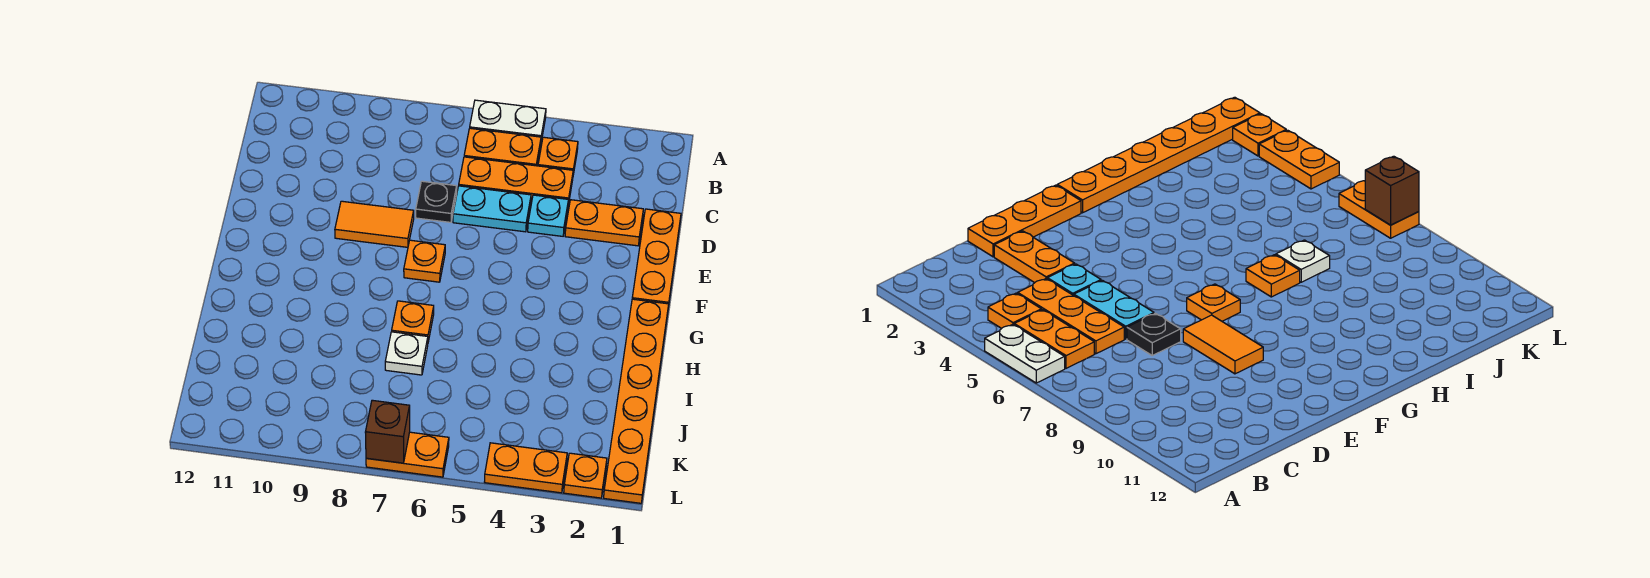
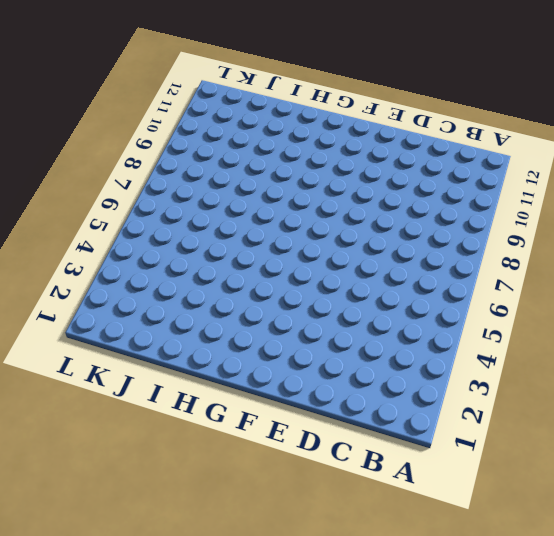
none -> white plate A5:A6 level 1
none -> orange plate B4 level 1
none -> orange plate B5:B6 level 1

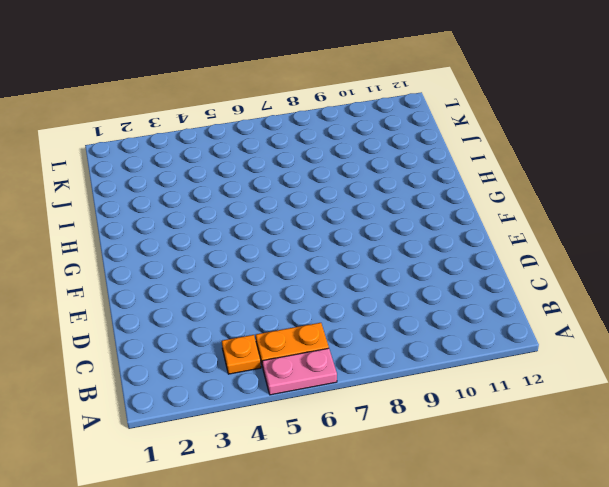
pink plate A5:A6 level 1 -> white plate A5:A6 level 1
none -> orange plate C4:C6 level 1
none -> orange plate D1:F1 level 1
none -> orange plate D2:D3 level 1

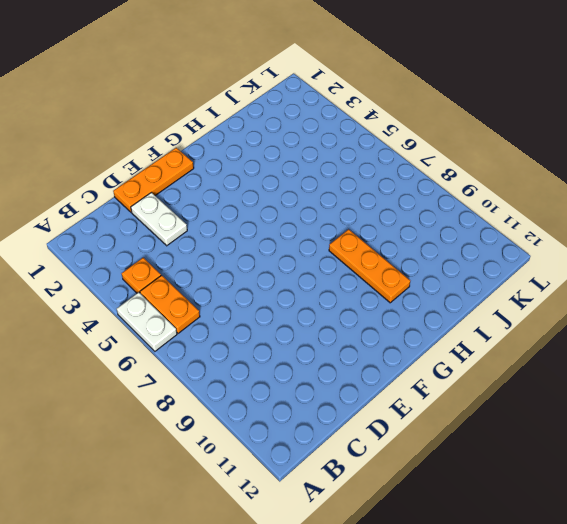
white plate D2:D3 level 1 -> orange plate D2:D3 level 1
orange plate H8:H10 level 1 -> orange plate C4:C6 level 1
none -> cyan plate D4 level 1
none -> cyan plate D5:D6 level 1
none -> black plate D7 level 1

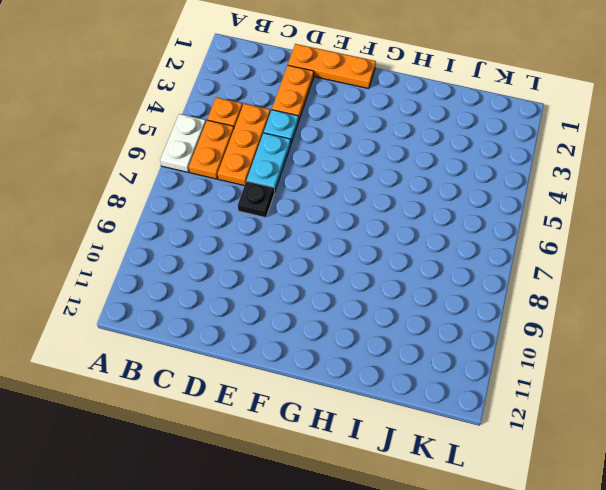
none -> orange tile E8:E9 level 1
none -> orange plate F7 level 1
none -> orange plate G1:L1 level 1

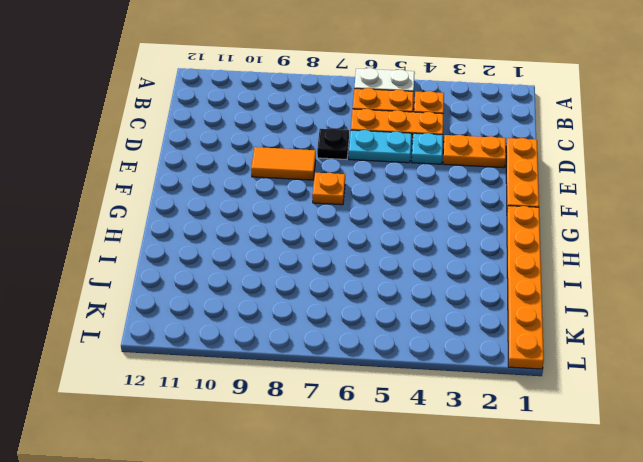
none -> orange plate H7 level 1
none -> white plate I7 level 1
none -> orange plate L2 level 1

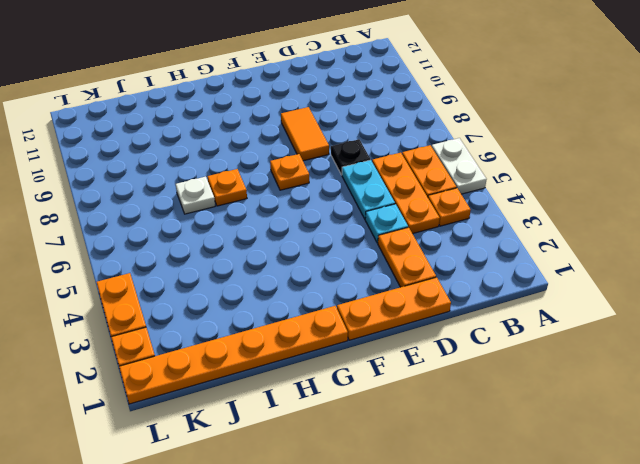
none -> orange plate L6:L7 level 1
none -> brown brick L7 level 2

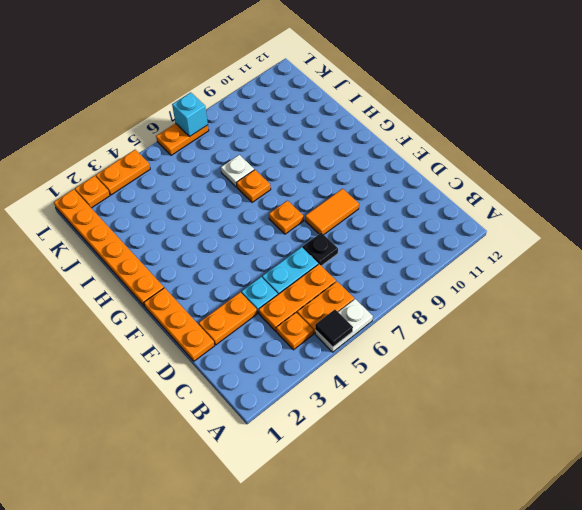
black tile A5 level 2 -> none
cyan brick L7 level 2 -> brown brick L7 level 2

